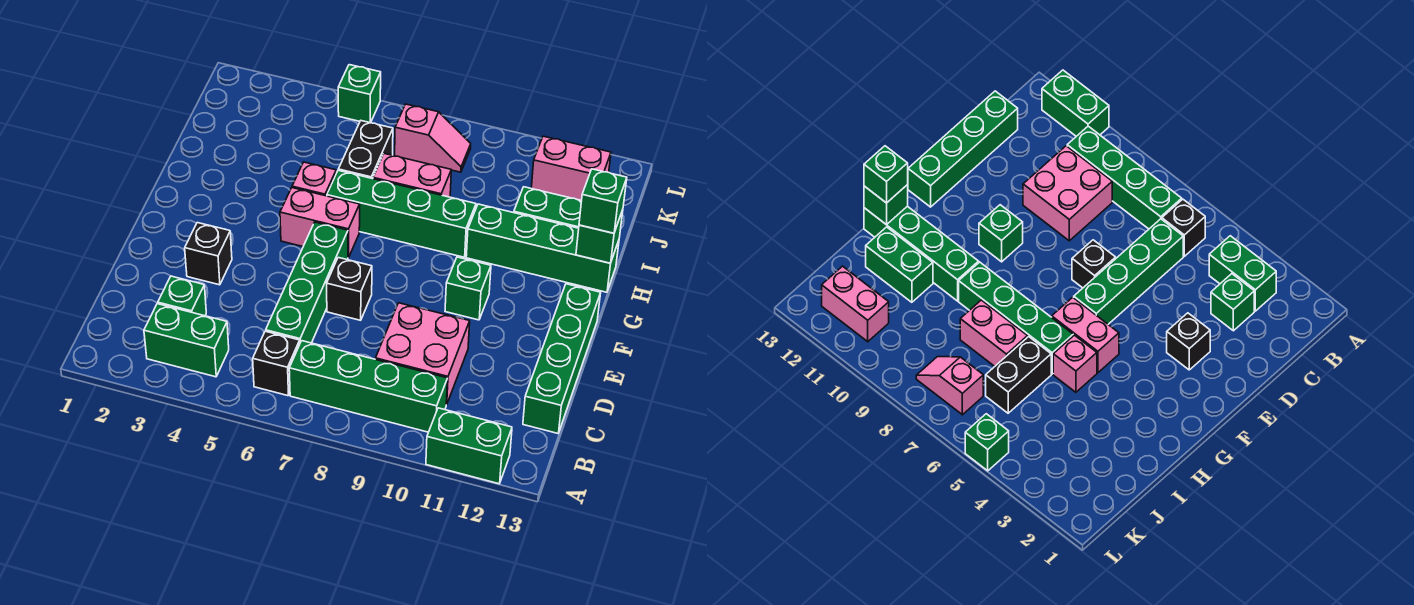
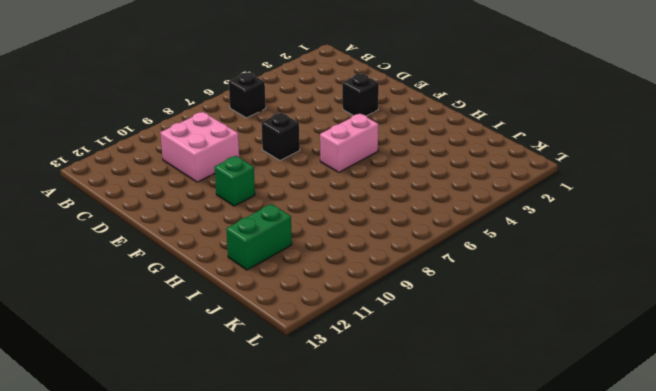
none -> green brick A11:A12 level 1
none -> green brick B3:B4 level 1
none -> green brick B7:B10 level 1

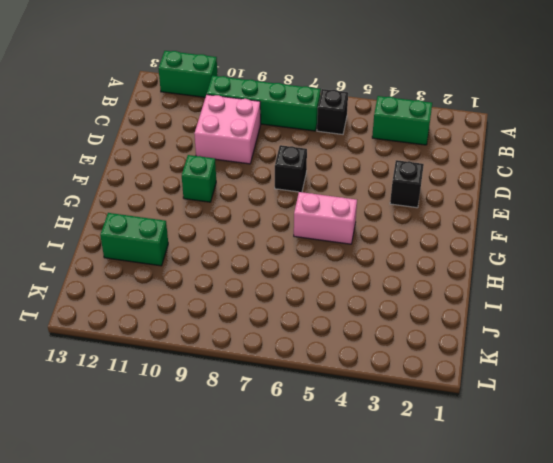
none -> green brick C3 level 1
none -> green brick C6:F6 level 1
none -> green brick C13:F13 level 1

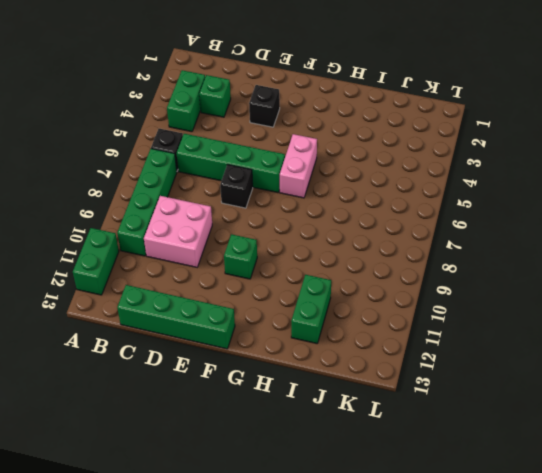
none -> pink brick H5 level 1
none -> green brick H6:H9 level 1
none -> green brick H10:H13 level 1

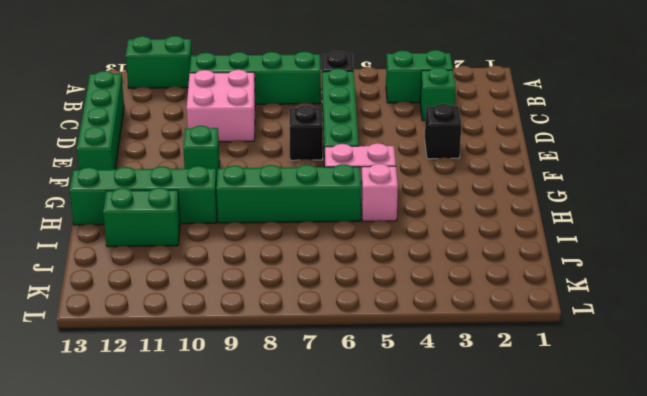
none -> black brick I6:J6 level 1
none -> pink brick I7:I8 level 1
none -> pink slope K7:K8 level 1 top 7

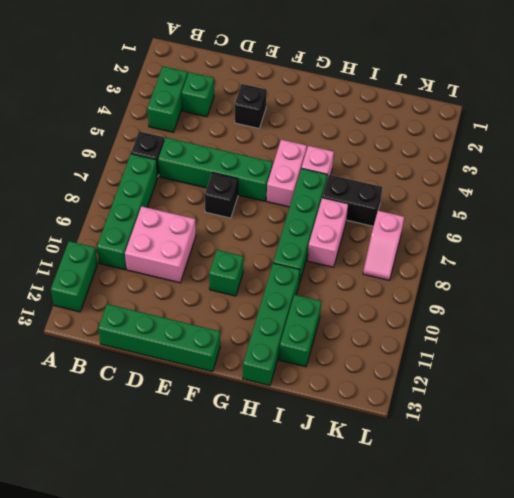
none -> pink brick K11:K12 level 1
none -> green brick L5 level 1
none -> green brick H13 level 2

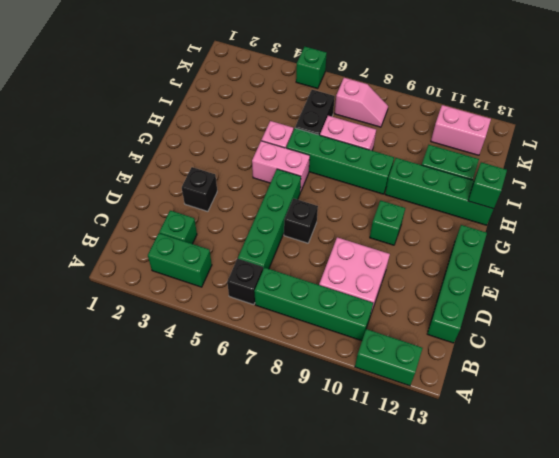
none -> green brick H13 level 3

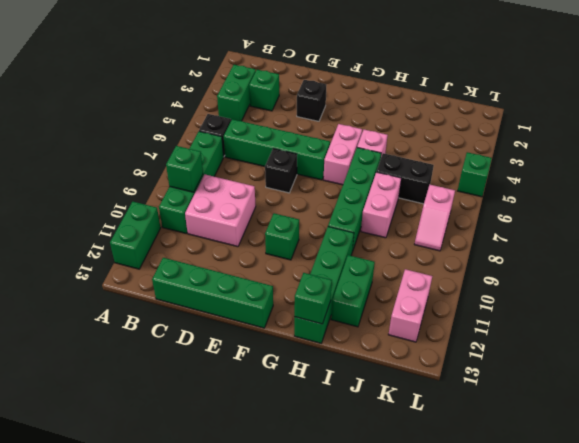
green brick B9 level 2 -> green brick H13 level 3

